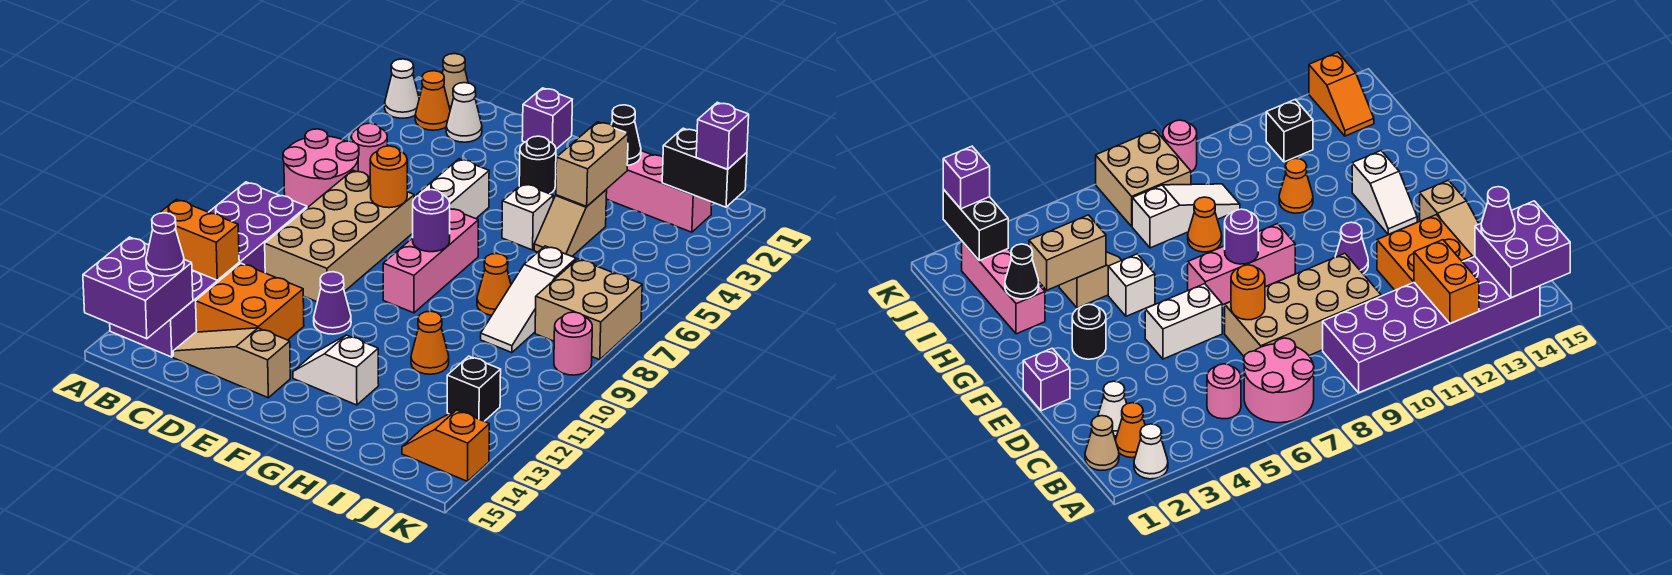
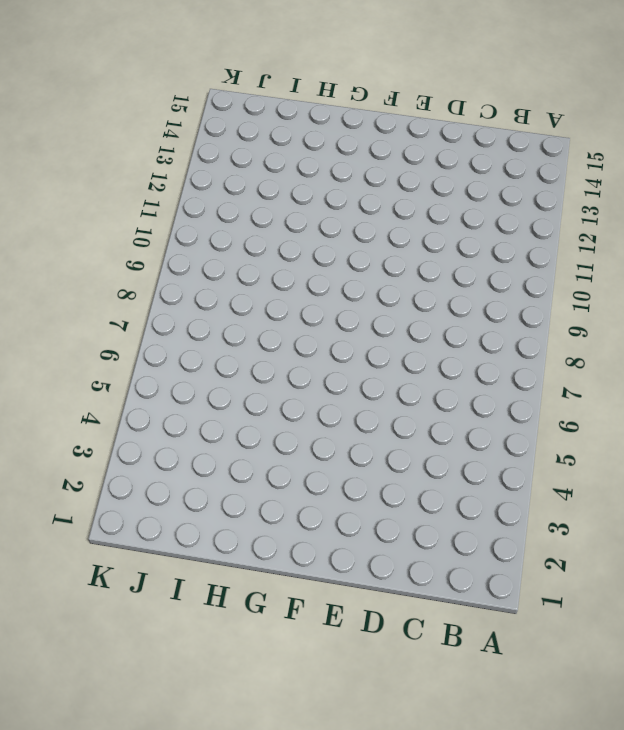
none -> white cone A2 level 1
none -> pink round brick A6:B7 level 1
none -> purple brick A9:B14 level 1
none -> tan cone B1 level 1

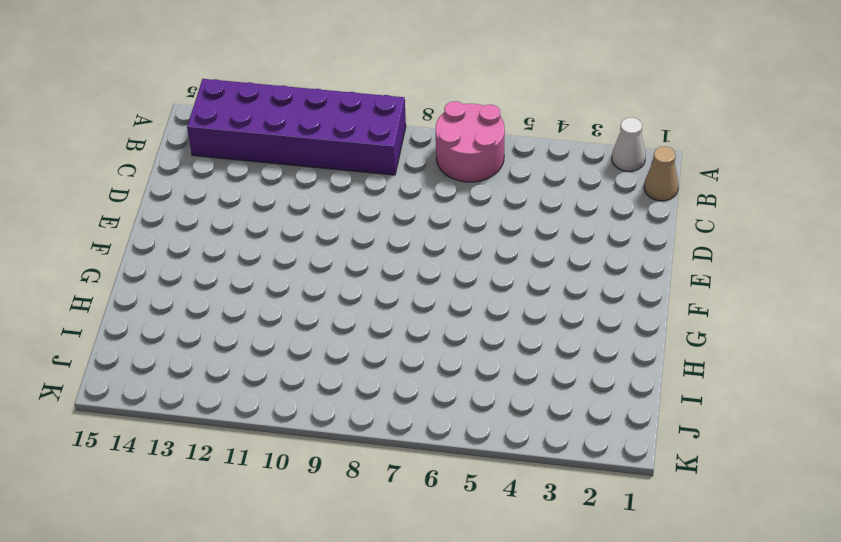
none -> orange cone B2 level 1
none -> pink round brick B5 level 1
none -> white cone C2 level 1
none -> tan brick C7:D10 level 1

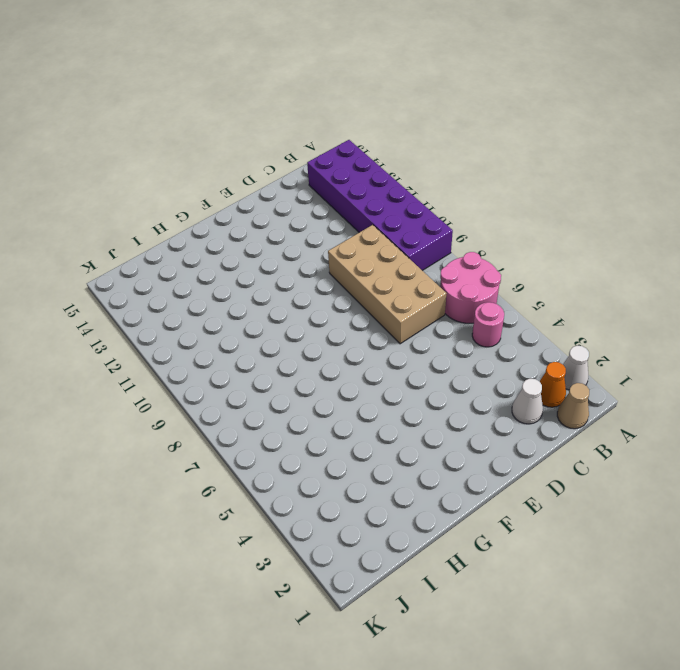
none -> orange brick C12:D13 level 1
none -> tan slope C14:E14 level 1 top E
none -> purple brick E1 level 1
none -> white brick E5:E6 level 1

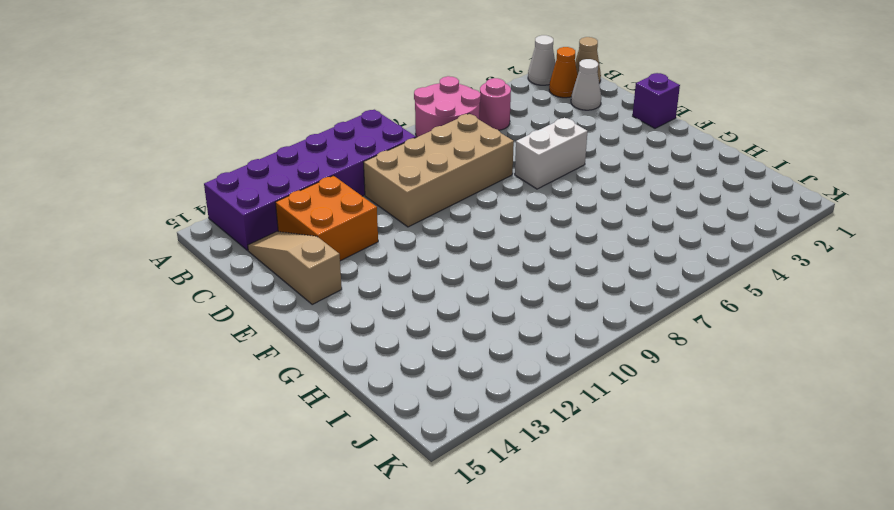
none -> purple cone E11 level 1
none -> black round brick F3 level 1
none -> pink brick F7:F9 level 1
none -> white slope F13:G13 level 1 top G

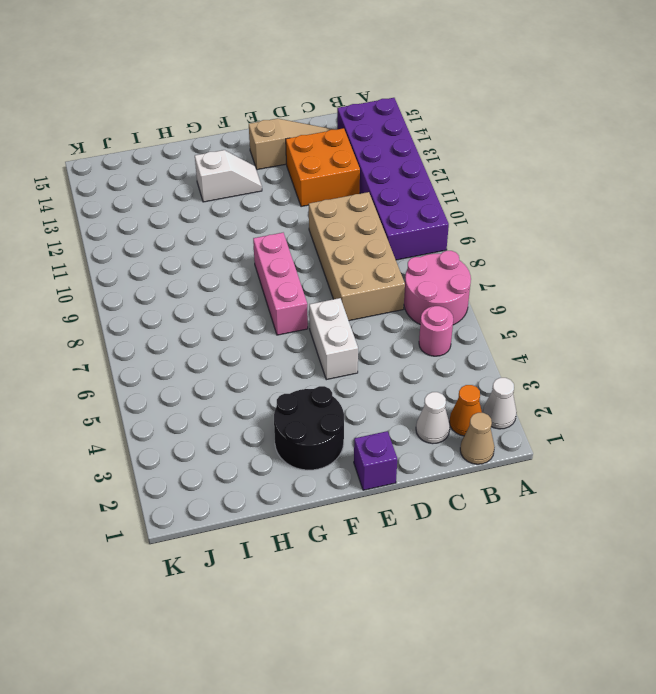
black round brick F2:G3 level 1 -> black round brick F3 level 1
none -> purple cone E11 level 1
none -> white brick G5 level 1
none -> pink brick H2:J2 level 1
none -> tan slope H4:H5 level 1 top 4

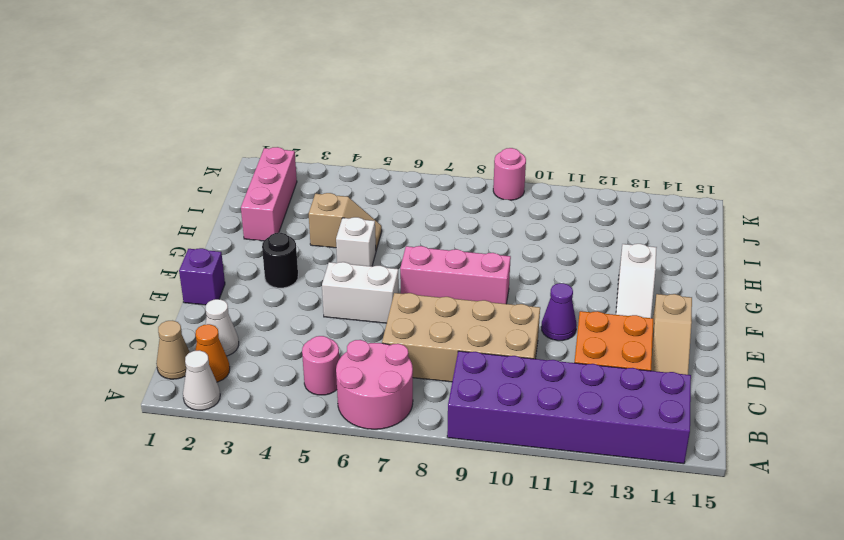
none -> orange cone H8 level 1
none -> orange cone H11 level 1
none -> white slope I7:I9 level 1 top 7
none -> tan brick J7:K8 level 1

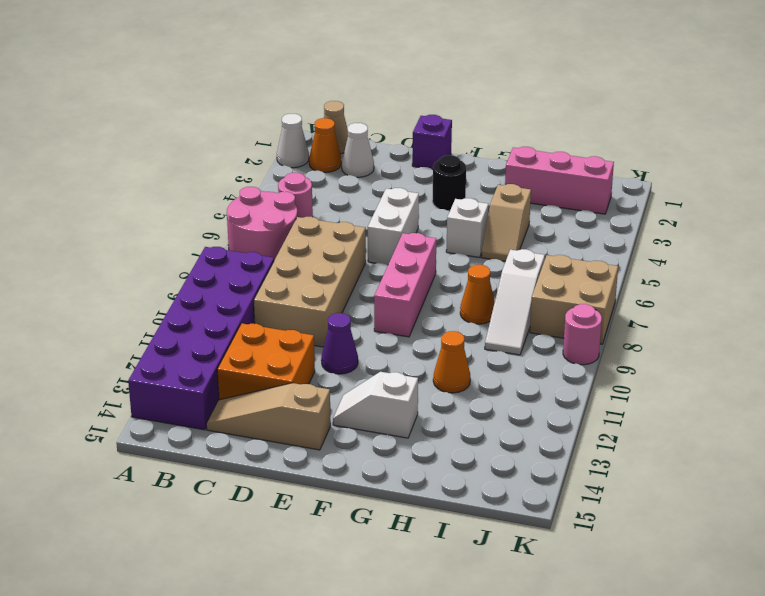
none -> black brick J12 level 1
none -> orange slope J14:K14 level 1 top K
none -> orange brick A12:B12 level 2
none -> purple brick A14:B15 level 2

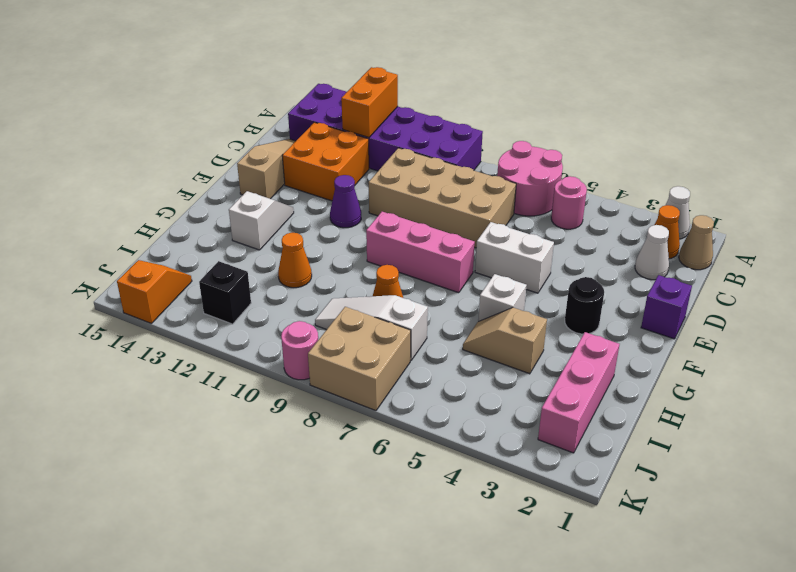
none -> purple brick A14:B15 level 2
none -> orange round brick D7 level 2
none -> purple round brick F8 level 2
none -> black cone H2 level 2

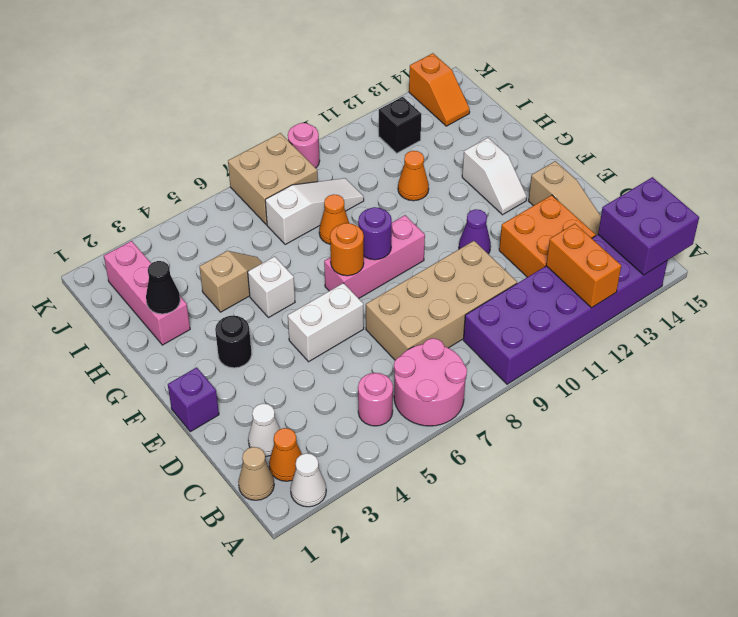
orange round brick F7 level 2 -> orange round brick D7 level 2
none -> tan brick H3:H4 level 2
none -> black brick J2:K2 level 2
none -> purple cone B14 level 3
none -> purple brick K2 level 3

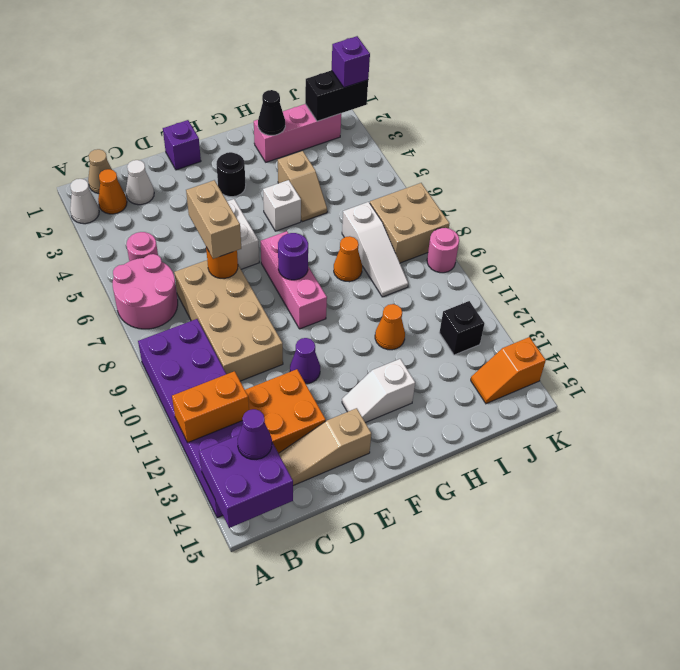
tan brick D6:D7 level 3 -> tan brick H3:H4 level 2

